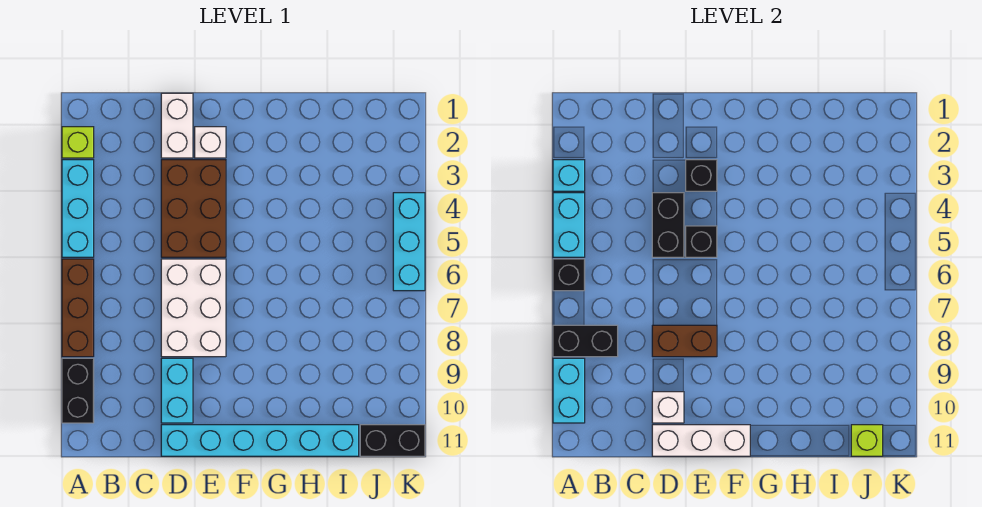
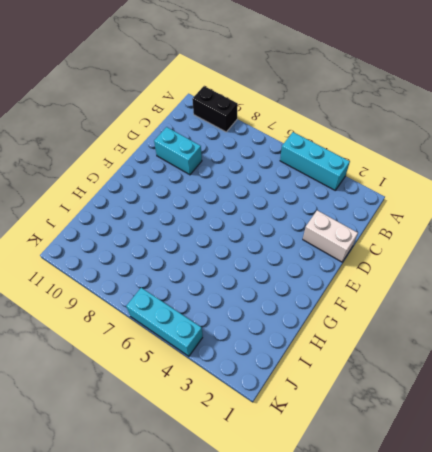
none -> lime brick A2 level 1
none -> brown brick A6:A8 level 1
none -> brown brick D3:E5 level 1

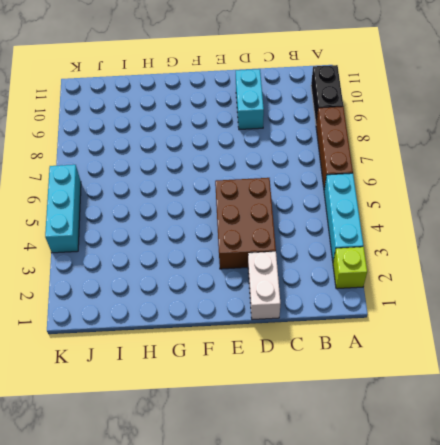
none -> white brick D6:E8 level 1
none -> cyan brick D11:I11 level 1
none -> white brick E2 level 1

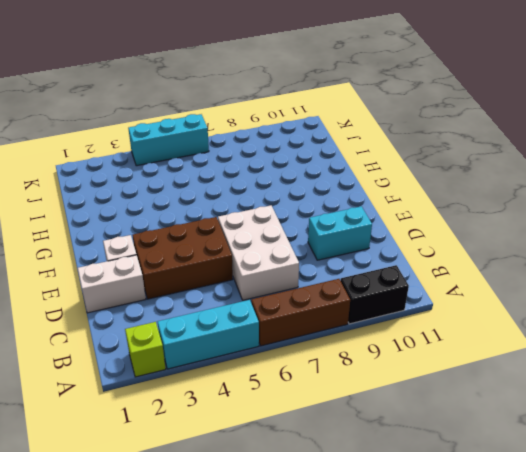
white brick C6:E7 level 1 -> white brick D6:E8 level 1
none -> cyan brick D11:I11 level 1
none -> black brick J11:K11 level 1
none -> cyan brick A3 level 2

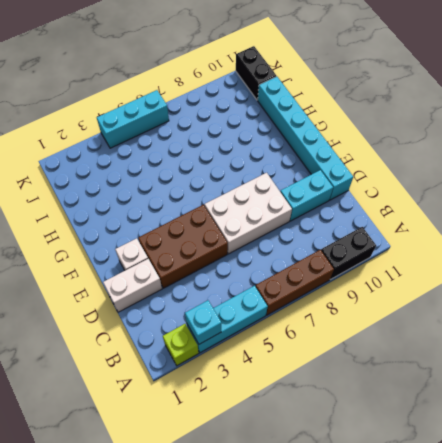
none -> cyan brick A4:A5 level 2
none -> black brick A6 level 2
none -> black brick A8:B8 level 2

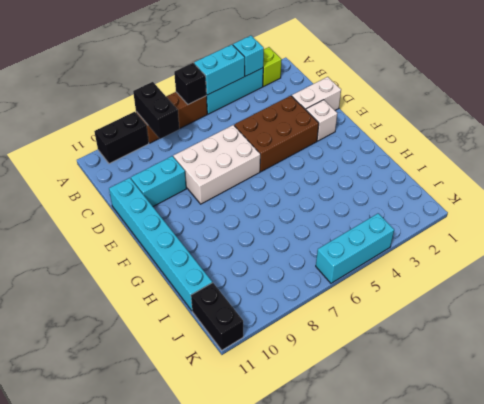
none -> cyan brick A9:A10 level 2
none -> black brick D4:D5 level 2
none -> brown brick D8:E8 level 2

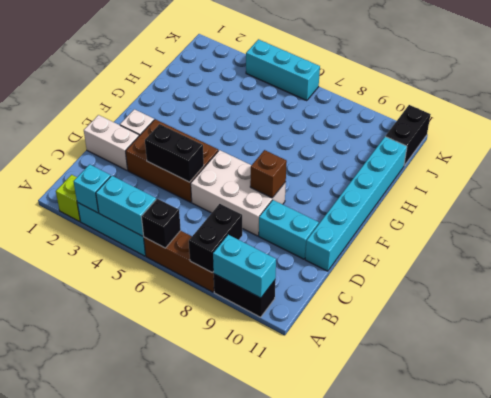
brown brick E8 level 2 -> brown brick D8:E8 level 2
none -> white brick D10 level 2
none -> white brick D11:F11 level 2
none -> black brick E3 level 2

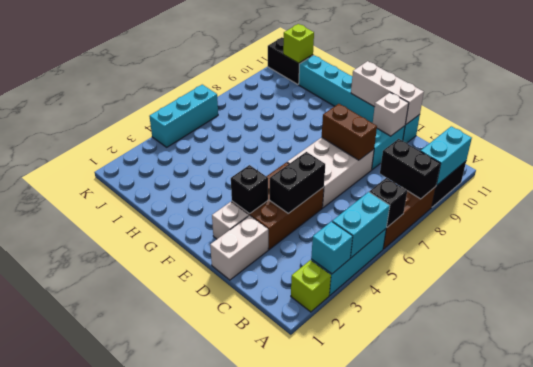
none -> black brick E5 level 2

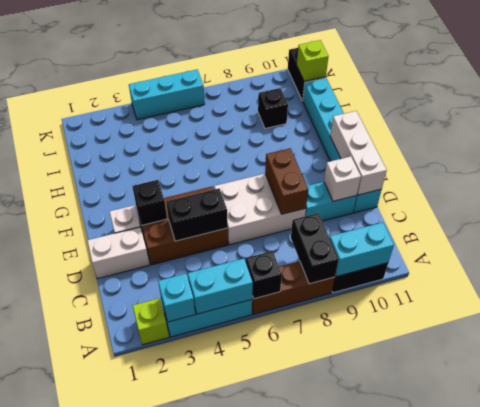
black brick I9 level 1 -> black brick E5 level 2

